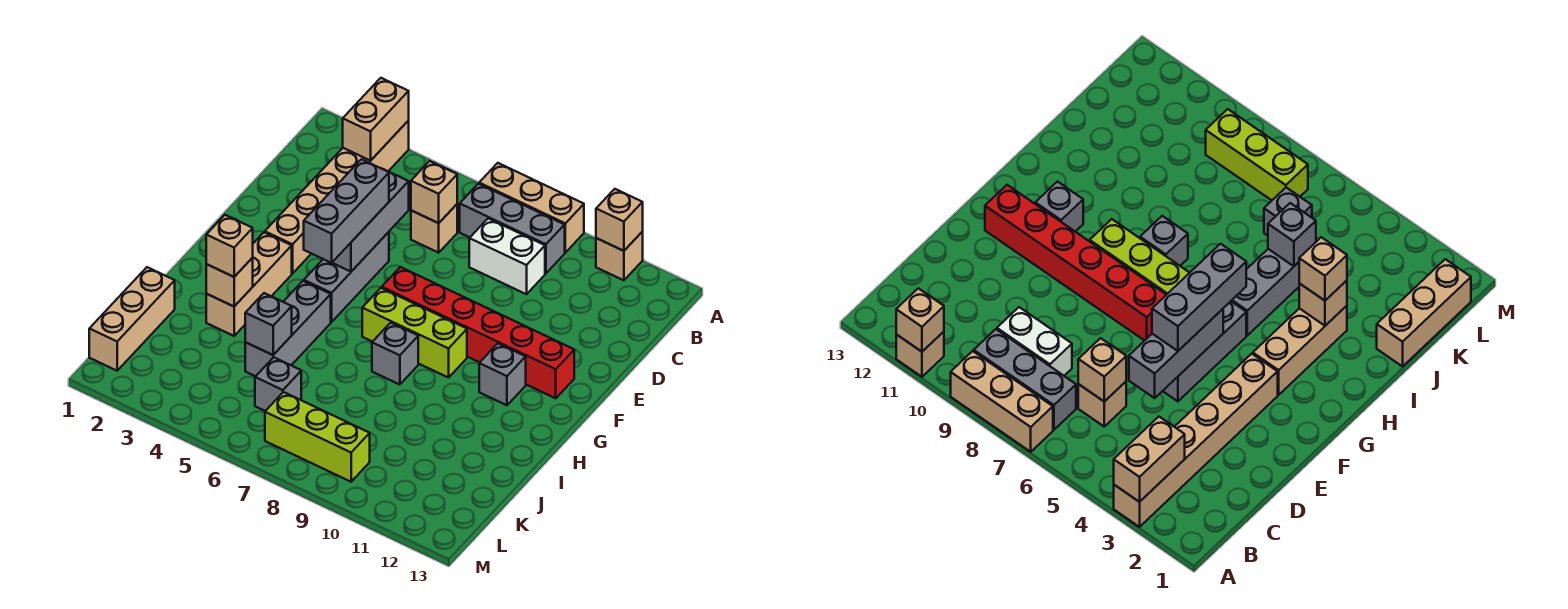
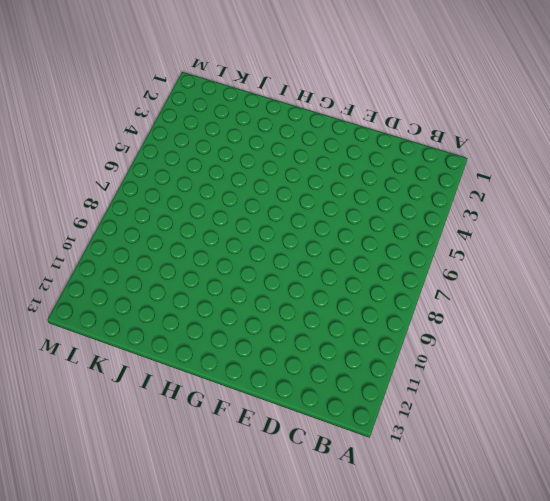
none -> tan brick A3:F3 level 1
none -> tan brick A7:A9 level 1
none -> tan brick A11 level 1

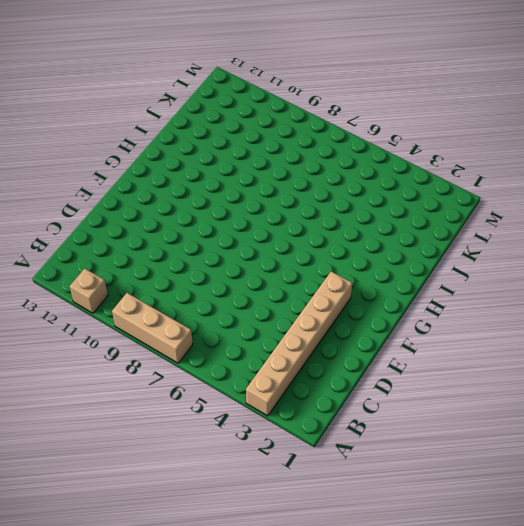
none -> grey brick B7:B9 level 1
none -> tan brick C6 level 1
none -> white brick C8:C9 level 1

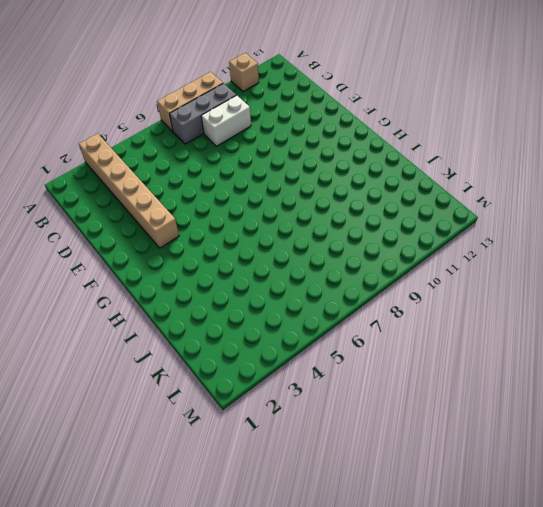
none -> tan brick C6 level 1
none -> grey brick E5:G5 level 1
none -> red brick F7:F12 level 1

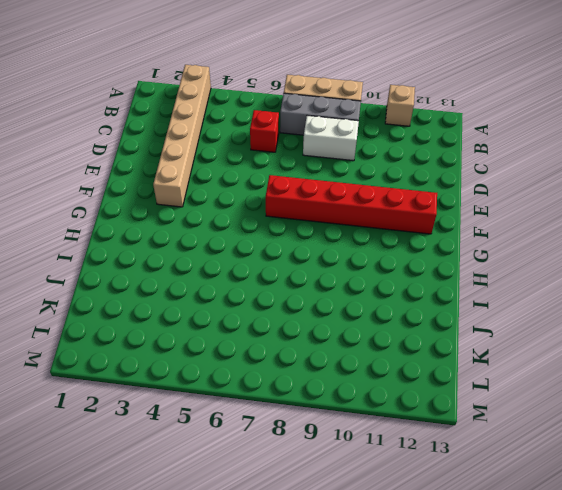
red brick C6 level 1 -> tan brick C6 level 1
none -> grey brick E5:G5 level 1
none -> tan brick G3:I3 level 1
none -> lime brick G7:G9 level 1

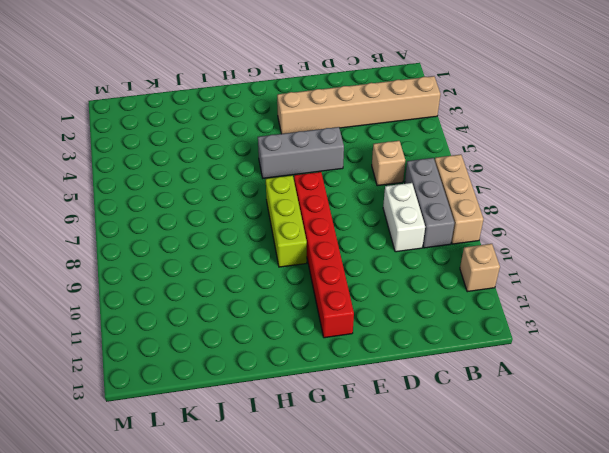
none -> tan brick G3:I3 level 1
none -> grey brick G11 level 1
none -> grey brick H5:J5 level 1

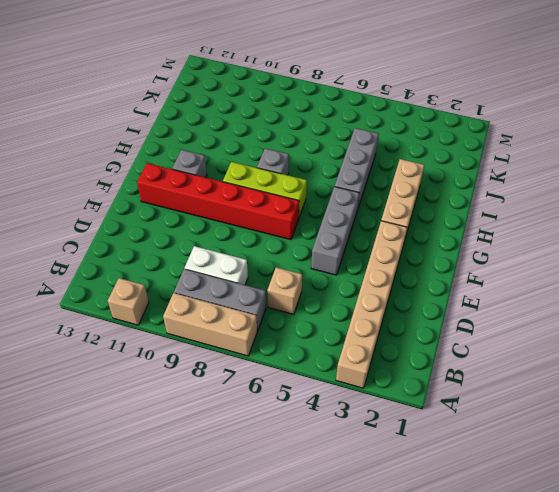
none -> tan brick J1:L1 level 1
none -> grey brick K6 level 1
none -> lime brick L7:L9 level 1

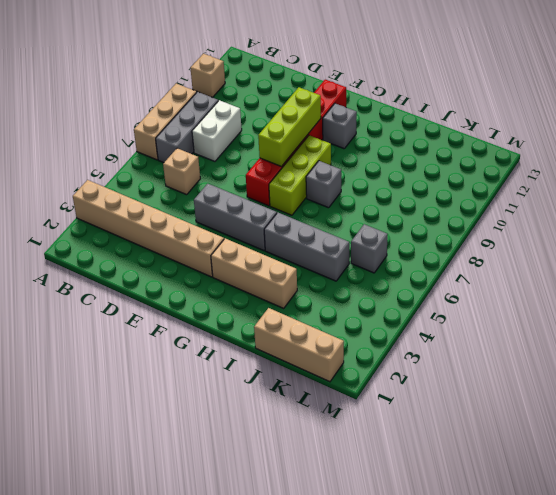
lime brick F8:F10 level 2 -> lime brick L7:L9 level 1
none -> tan brick A3:B3 level 2
none -> tan brick A11 level 2
none -> tan brick C6 level 2

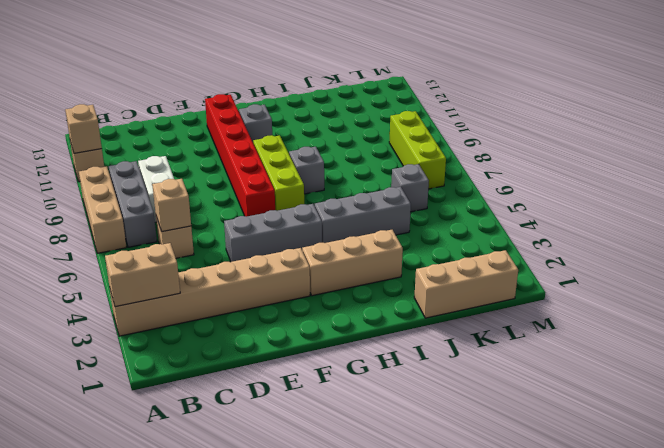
none -> grey brick D5:F5 level 2
none -> tan brick I3 level 2
none -> grey brick J5 level 2

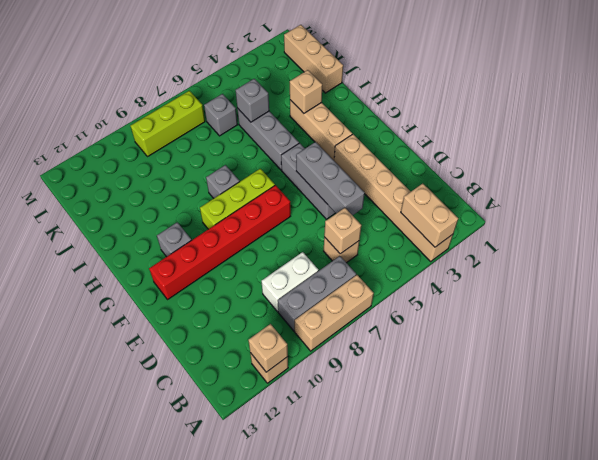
none -> grey brick E5:G5 level 3
none -> tan brick I3 level 3

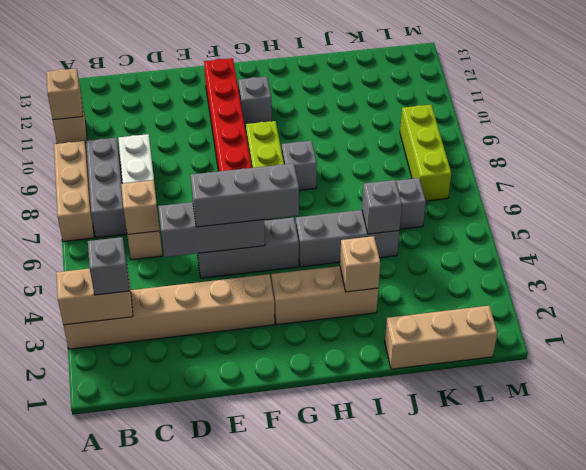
grey brick B3 level 3 -> none
none -> tan brick I3 level 3

